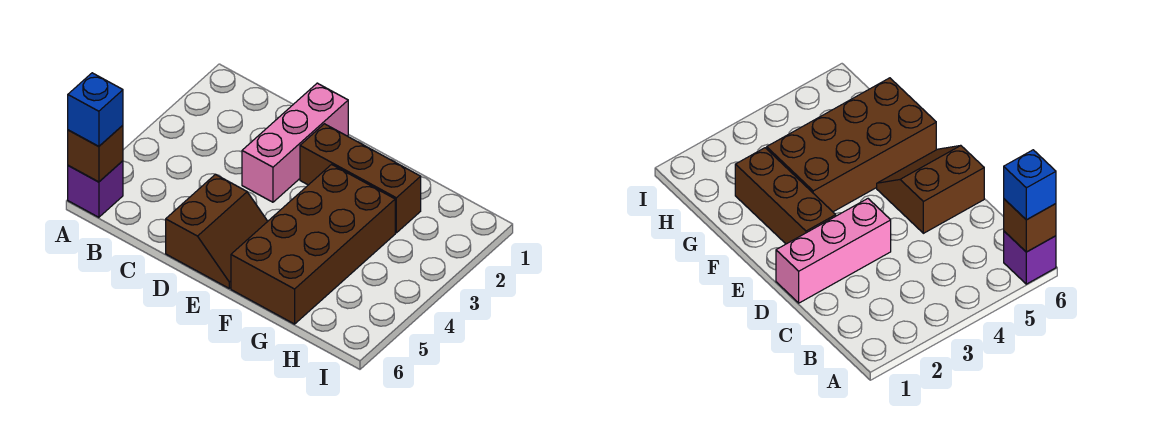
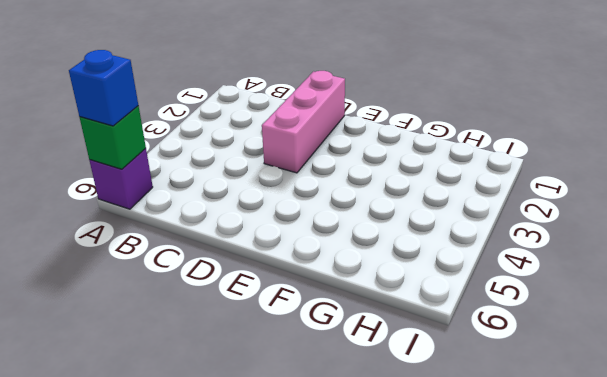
green brick A6 level 2 -> brown brick A6 level 2
none -> brown slope D5:E6 level 1 top D
none -> brown brick E2:G2 level 1

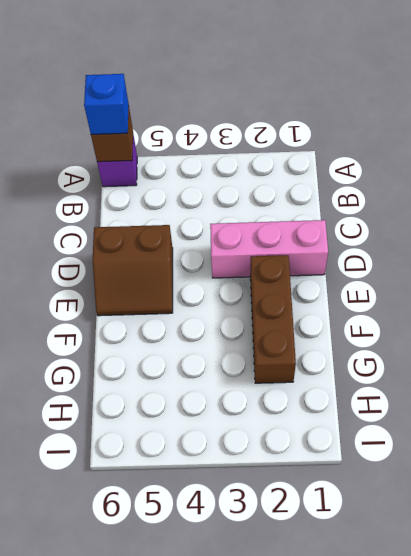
none -> brown brick F3:G6 level 1

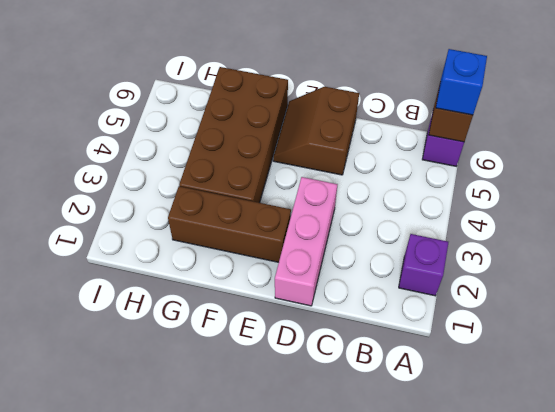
purple brick A2 level 1 -> none

